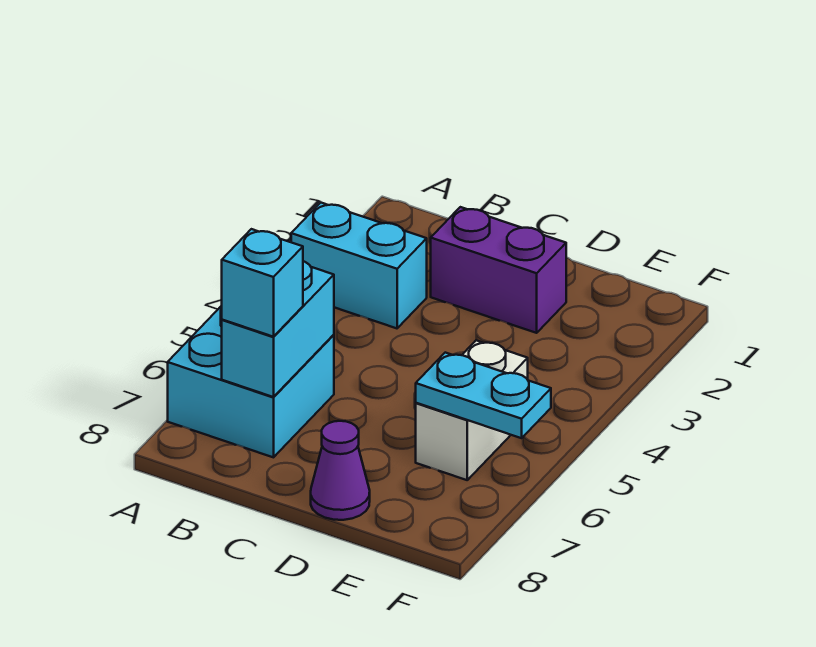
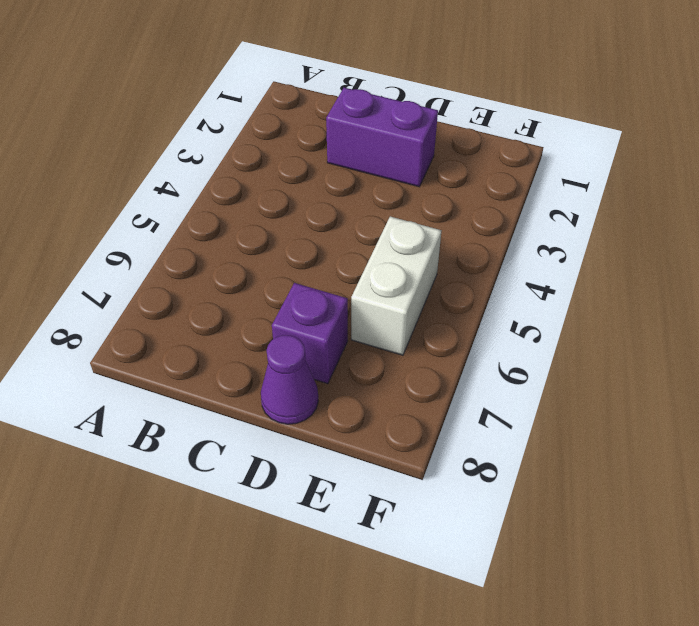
purple brick D7 level 1 -> none
none -> cyan brick A3:B3 level 1
none -> cyan brick A6:B7 level 1

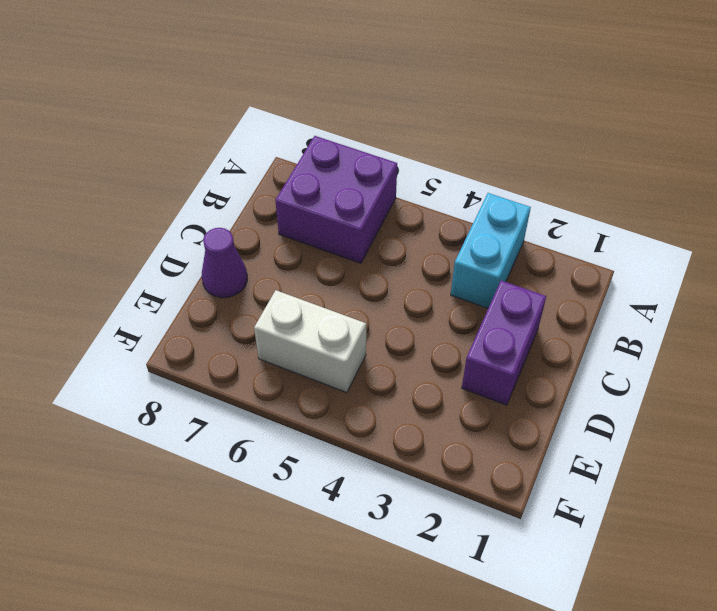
purple brick A6:B7 level 1 -> cyan brick A6:B7 level 1
none -> cyan brick B6:B7 level 2
none -> cyan plate E6:F6 level 2

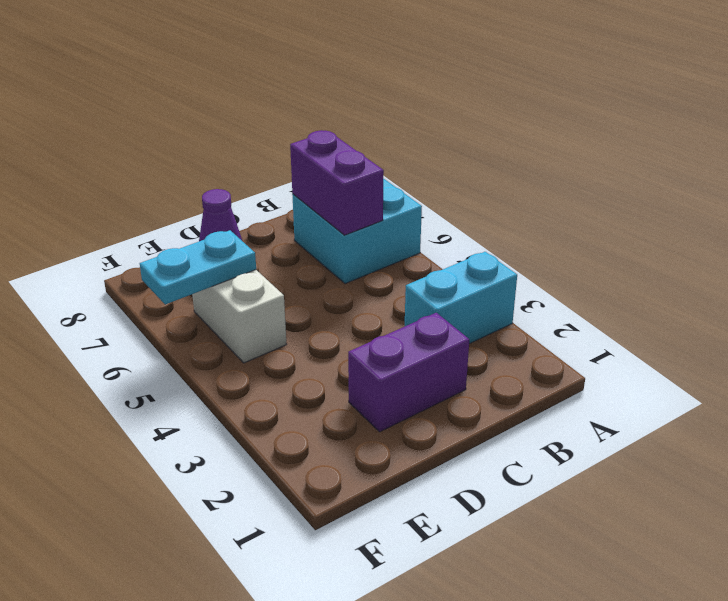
purple brick B6:B7 level 2 -> cyan brick B6:B7 level 2
none -> cyan brick B7 level 3

